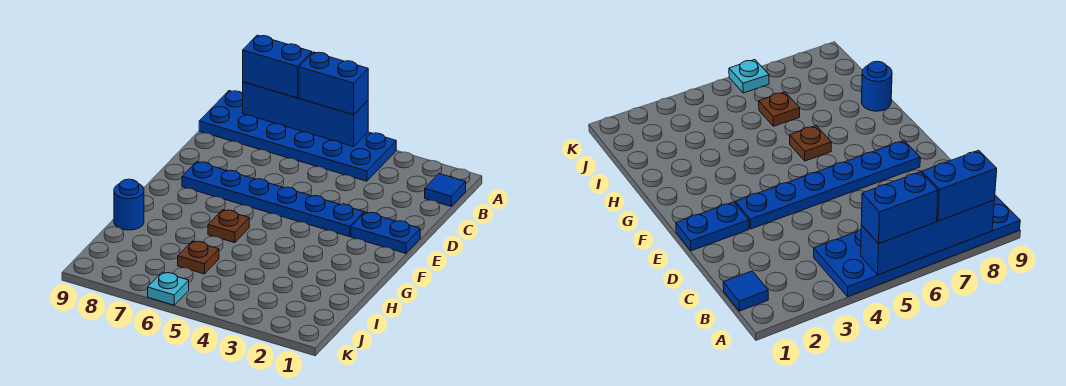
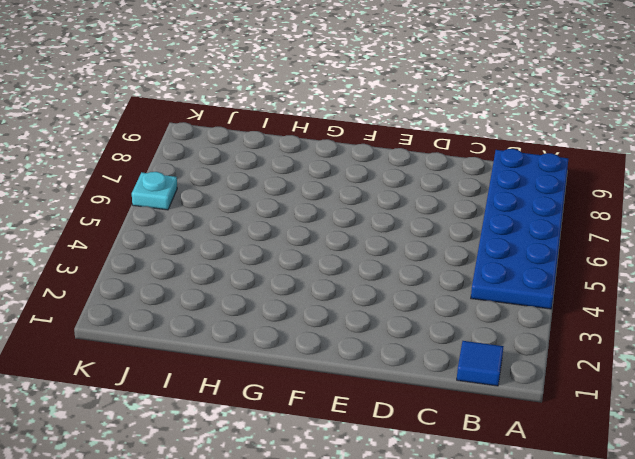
none -> blue plate E1:E2 level 1
none -> blue plate E3:E8 level 1

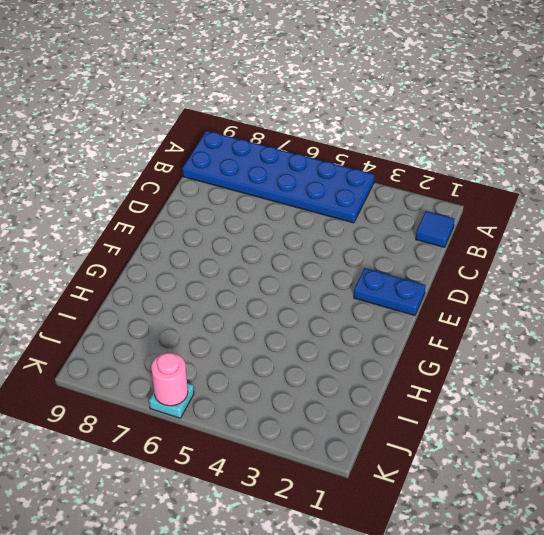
pink round brick K6 level 2 -> none
none -> blue plate E3:E8 level 1
none -> brown plate G6 level 1

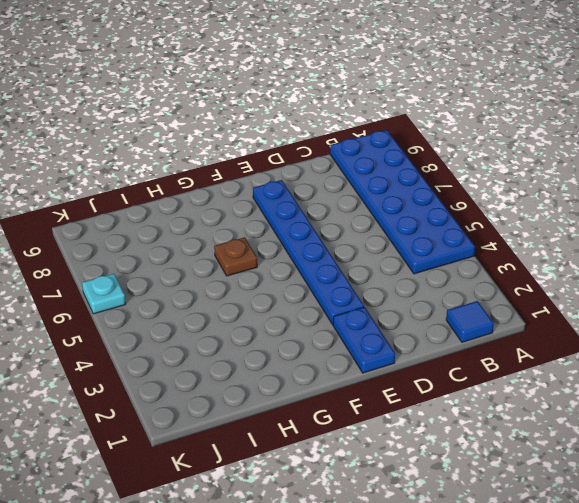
none -> blue round brick H9 level 1
none -> brown plate I6 level 1

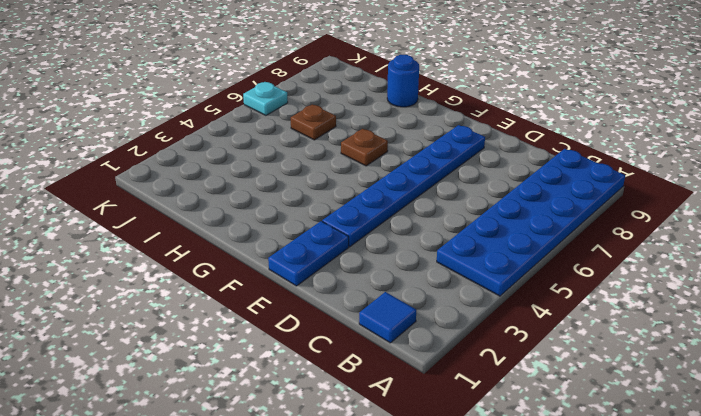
none -> blue brick A5:A8 level 2
none -> blue brick A5:A6 level 3

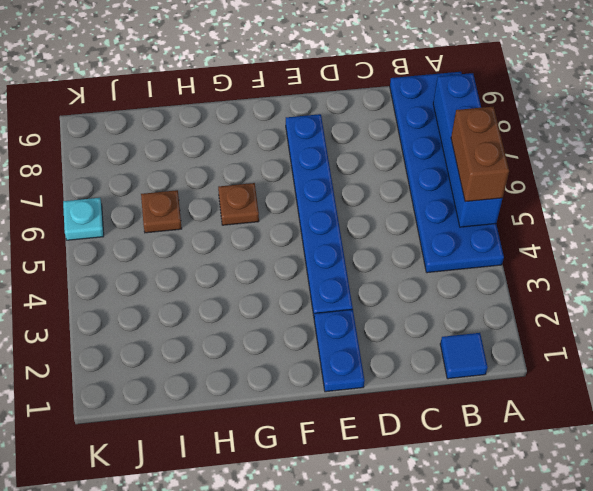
brown brick A5:A6 level 3 -> blue brick A5:A6 level 3
none -> blue round brick H9 level 1
none -> blue brick A7:A8 level 3

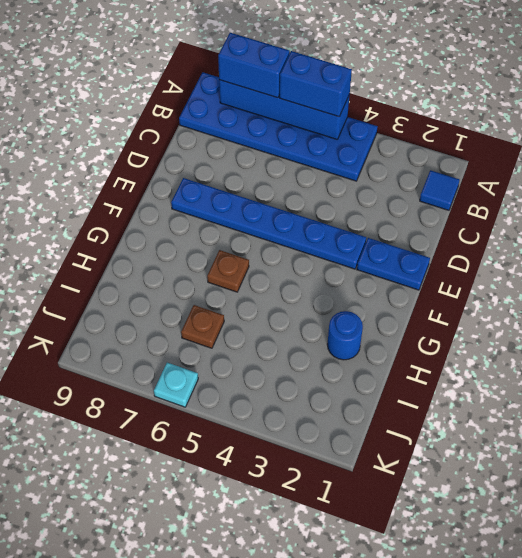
blue round brick H2 level 1 -> blue round brick H9 level 1

